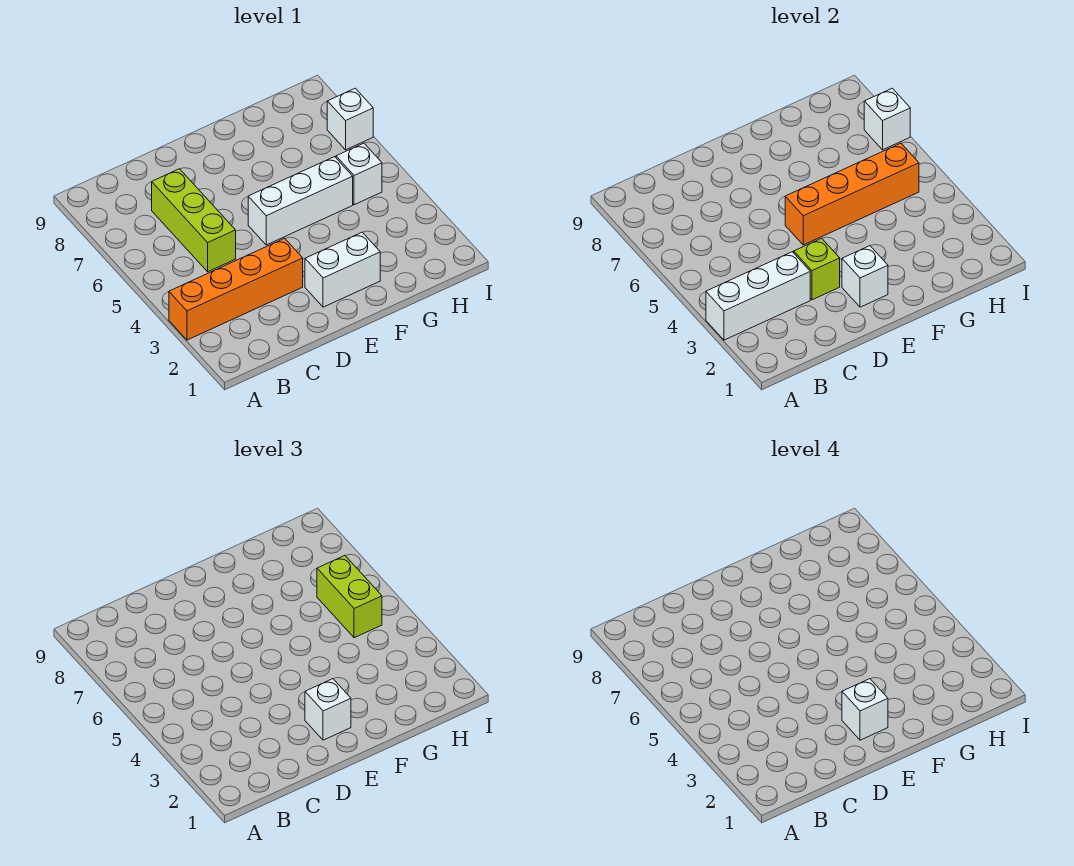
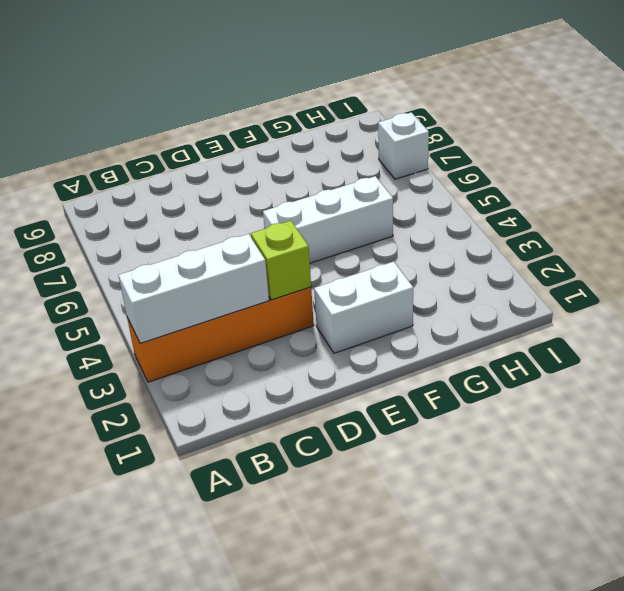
none -> lime brick C5:C7 level 1
none -> white brick H5 level 1
none -> white brick E2 level 2

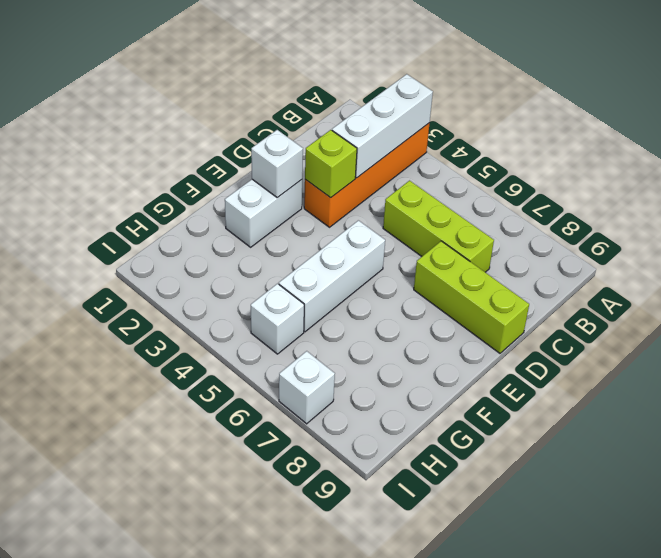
lime brick D7:D9 level 1 -> none
none -> orange brick E5:H5 level 2
none -> white brick I7 level 2
none -> white brick E2 level 3

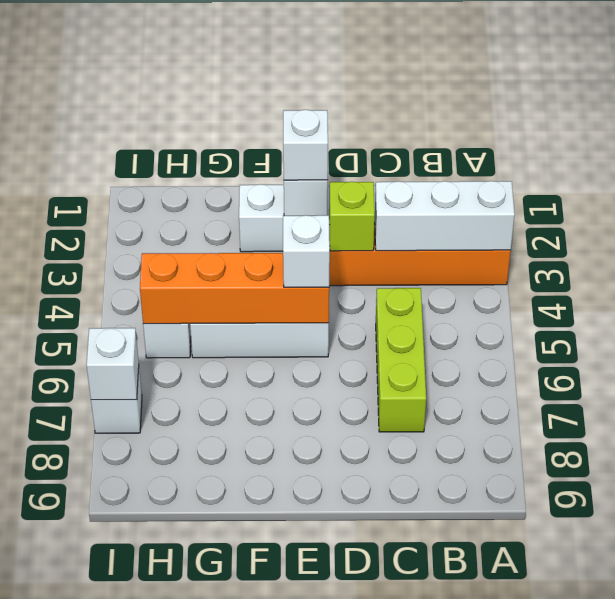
white brick E5 level 3 -> white brick E2 level 4
none -> lime brick H5:H6 level 3

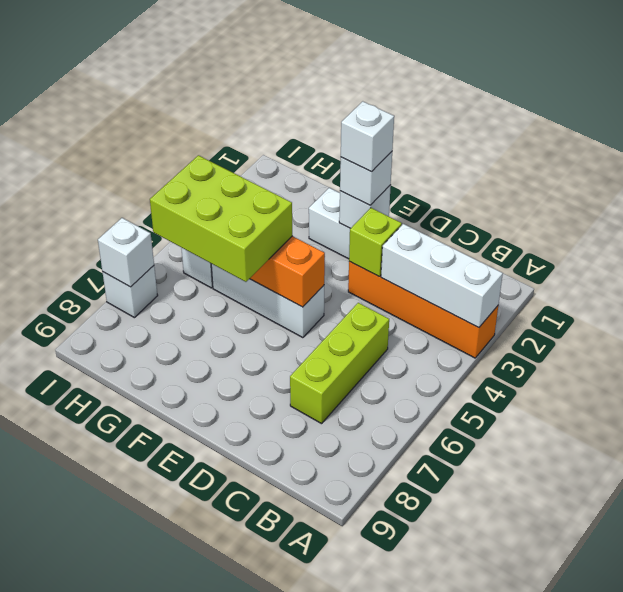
lime brick F5:H6 level 3 -> lime brick H5:H6 level 3

